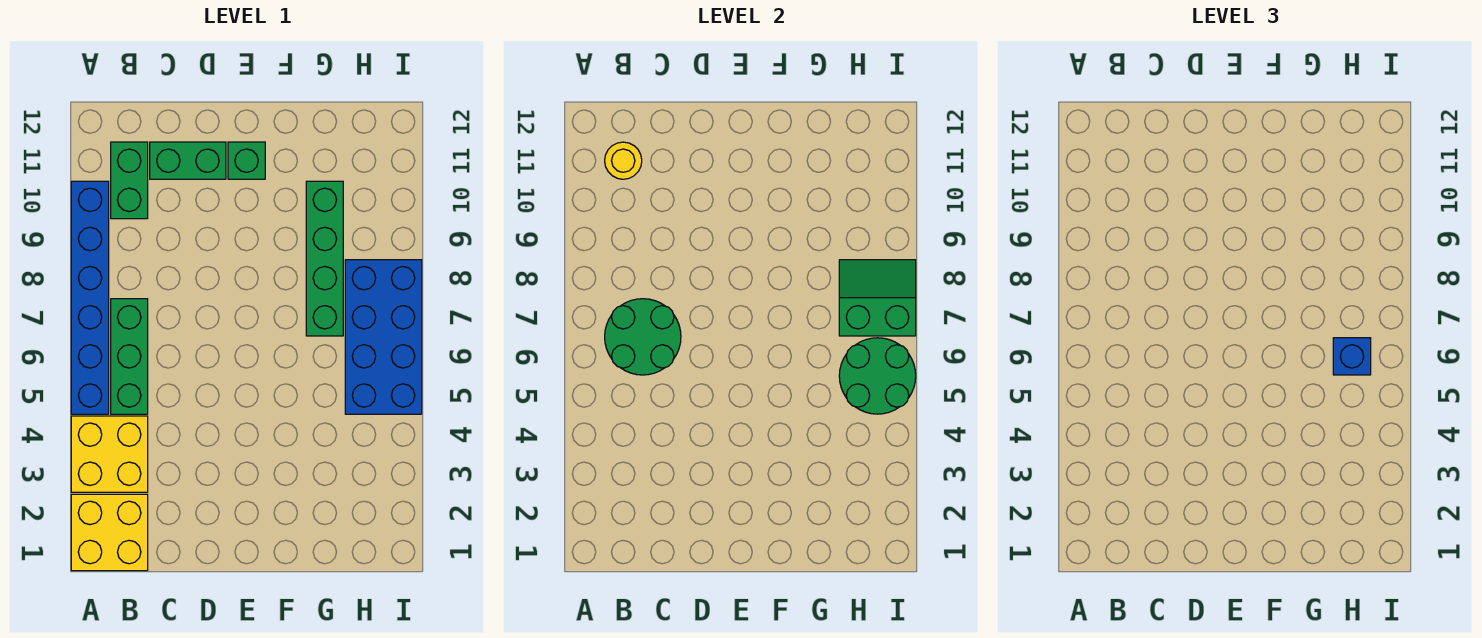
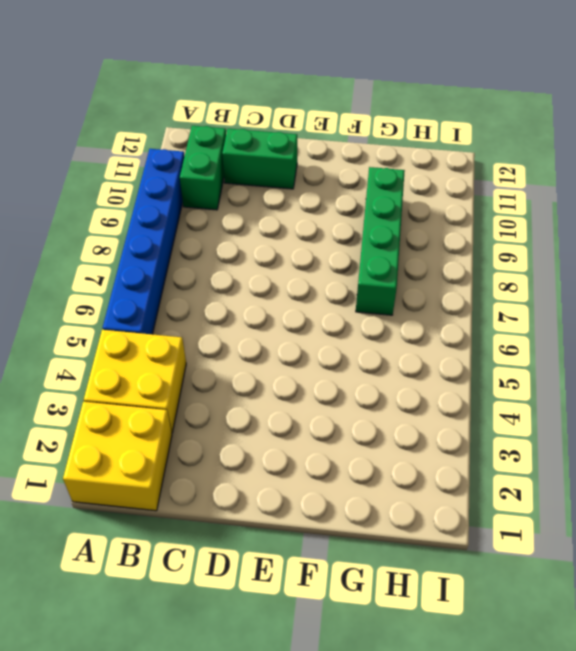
none -> green brick B5:B7 level 1
none -> green brick E11 level 1
none -> blue brick H5:I8 level 1

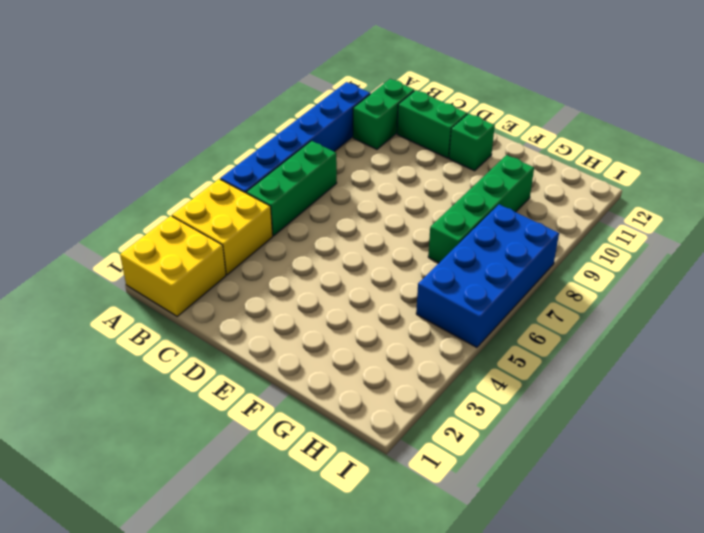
none -> green round brick B6:C7 level 2
none -> yellow round brick B11 level 2
none -> green round brick H5:I6 level 2

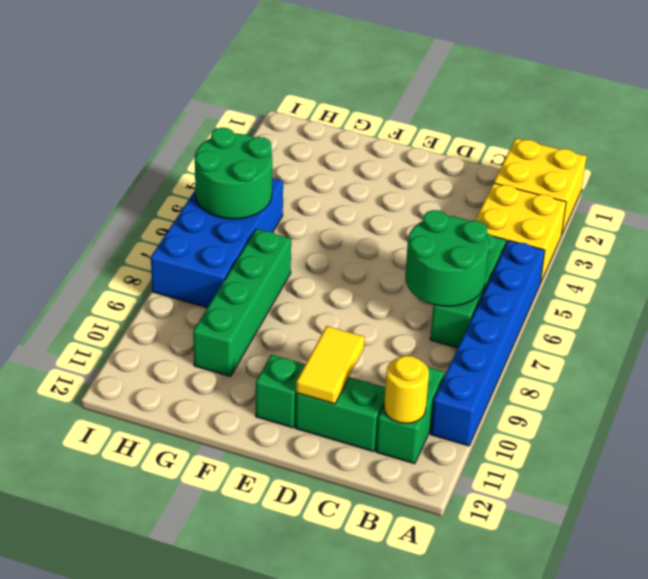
yellow tile D10:D11 level 2 -> none
none -> green slope H7:I8 level 2 top 7
none -> blue brick H6 level 3

